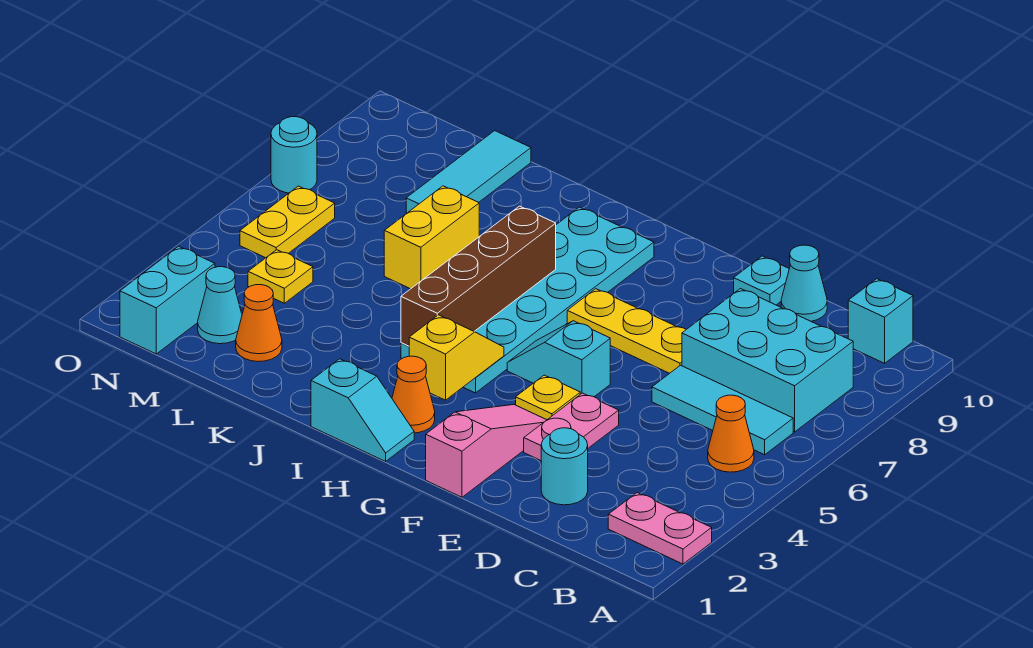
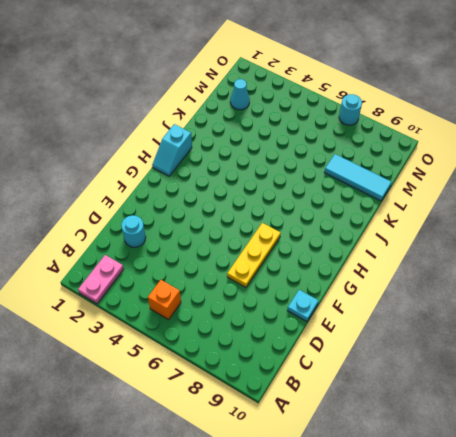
orange brick B5 level 1 -> orange cone B5 level 1
none -> cyan tile B6:D6 level 1
none -> cyan brick B7:D8 level 1
none -> cyan brick B10 level 1

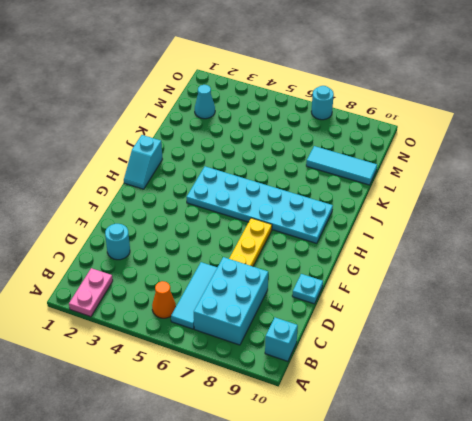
none -> cyan cone D10 level 1
none -> pink plate E3:E4 level 1
none -> pink slope F1:F3 level 1 top 1

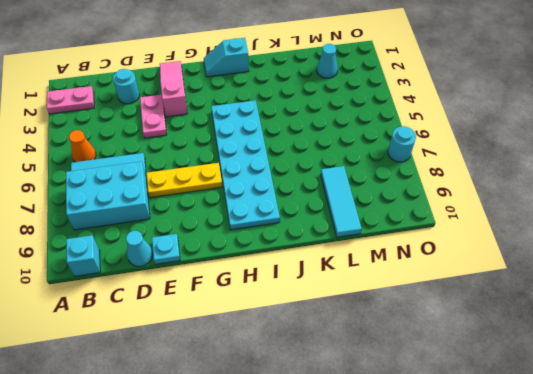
pink slope F1:F3 level 1 top 3 -> pink slope F1:F3 level 1 top 1
none -> yellow plate F4 level 1
none -> cyan slope F5:G5 level 1 top F
none -> orange cone H2 level 1

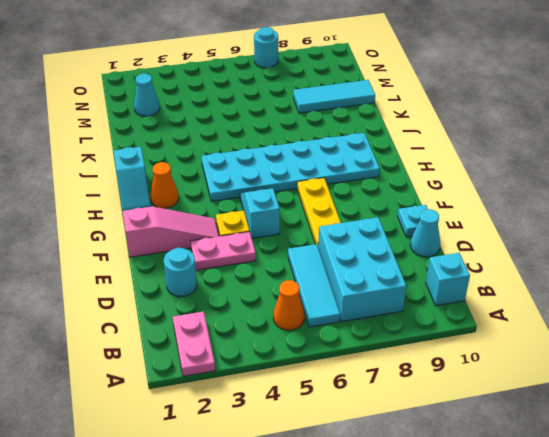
none -> yellow brick K6:K7 level 1
none -> orange cone L2 level 1
none -> yellow plate M4 level 1

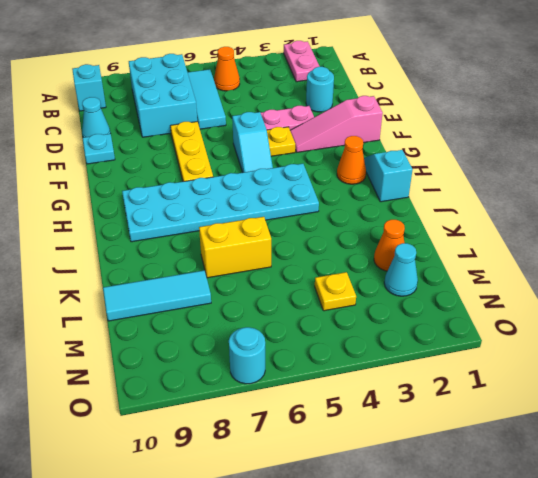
none -> cyan brick N1:N2 level 1
none -> yellow plate N5:N6 level 1
none -> yellow slope H3:H4 level 2 top 3

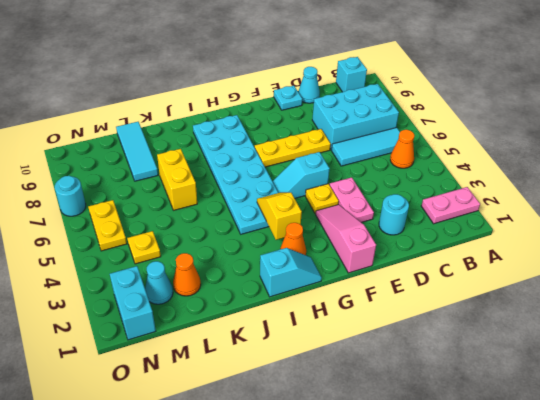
none -> brown brick I4:I7 level 2

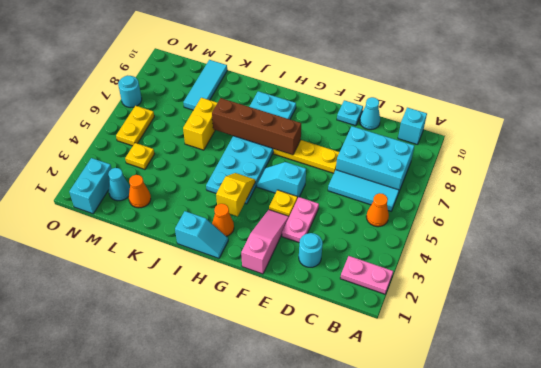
brown brick G7:J7 level 2 -> brown brick I4:I7 level 2

